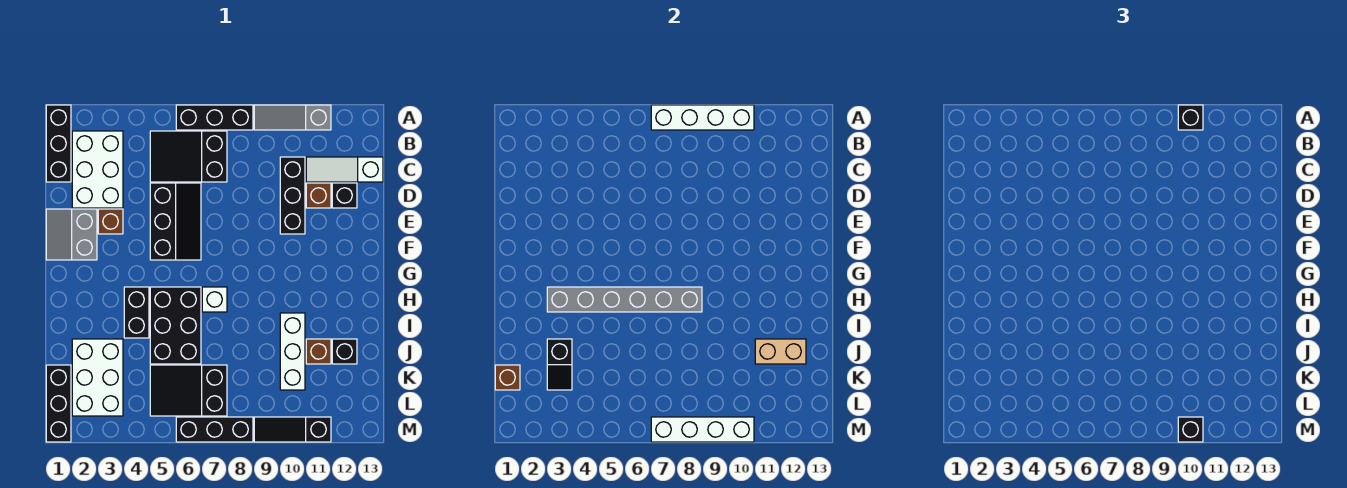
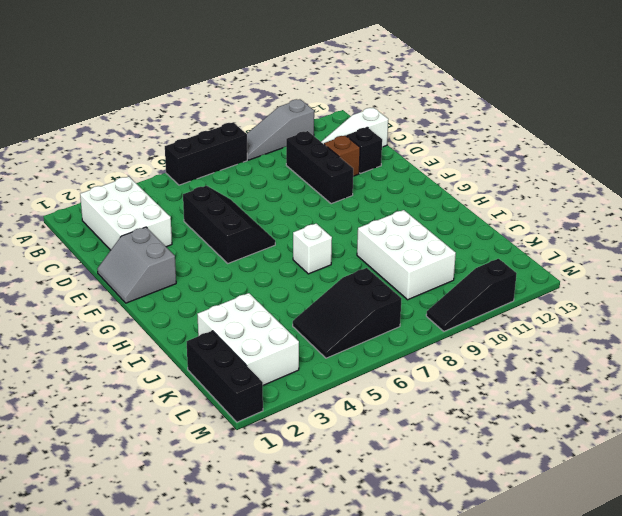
white brick I9:K10 level 1 -> white brick I10:K10 level 1
none -> black brick A1:C1 level 1
none -> black slope B5:C7 level 1 top 7
none -> brown brick E3 level 1
none -> black brick H4:I4 level 1

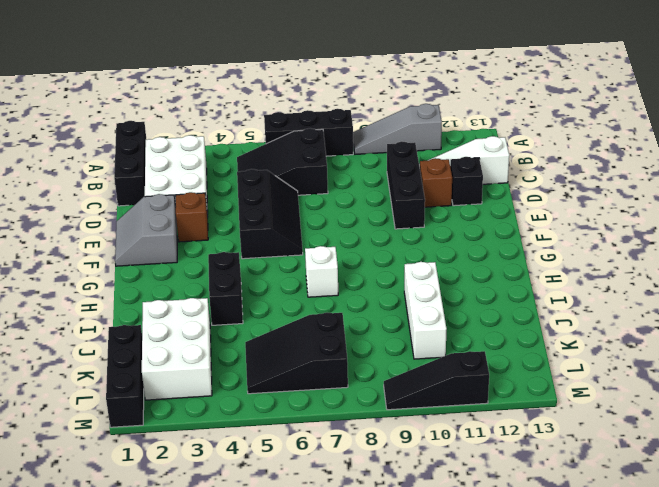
none -> black brick H5:J6 level 1
none -> brown brick J11 level 1
none -> black brick J12 level 1
none -> black brick M6:M8 level 1

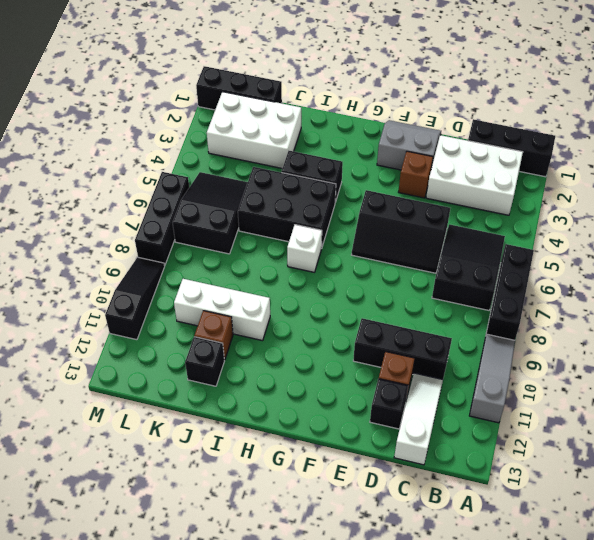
none -> white brick A7:A10 level 2
none -> grey brick H3:H8 level 2
none -> black slope J3:K3 level 2 top J
none -> tan brick J11:J12 level 2

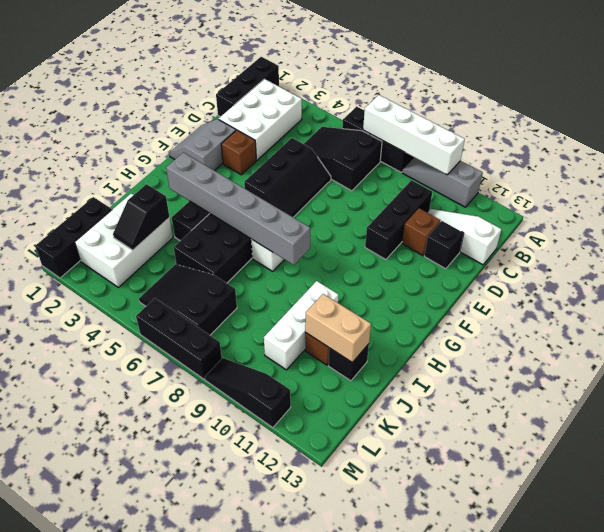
none -> brown brick K1 level 2
none -> white brick M7:M10 level 2
none -> black brick A10 level 3
none -> black brick M10 level 3

